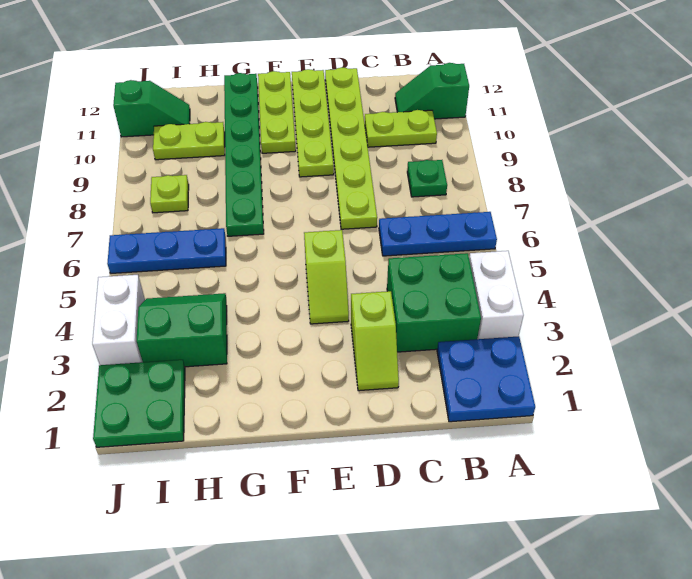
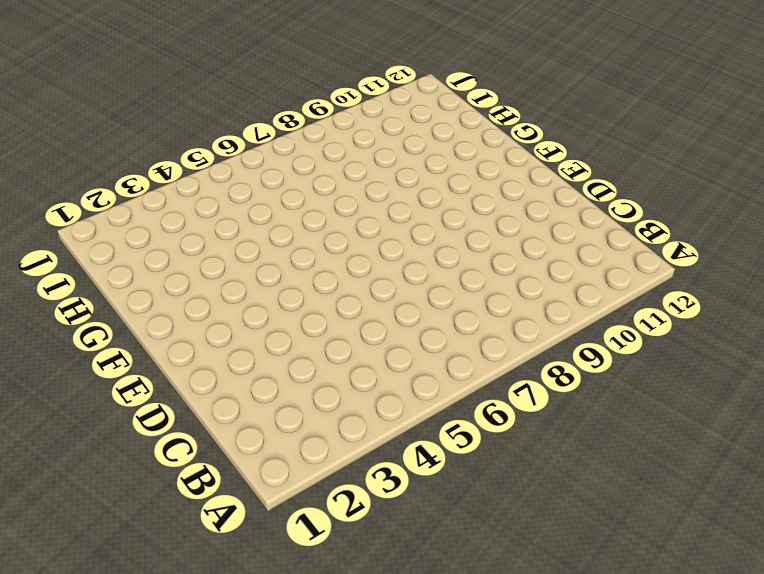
none -> blue plate A1:B2 level 1
none -> white brick A3:A4 level 1
none -> blue plate A6:C6 level 1

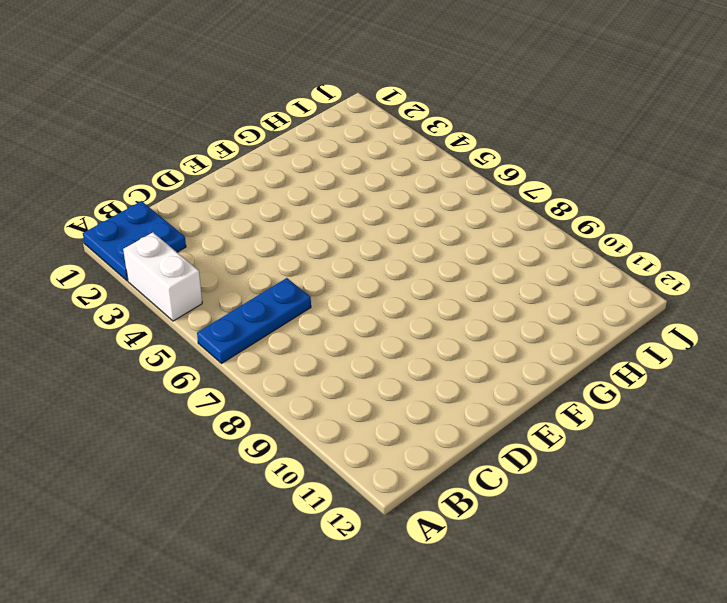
none -> green slope A11:B11 level 1 top A
none -> green brick B3:C4 level 1
none -> green plate B8 level 1

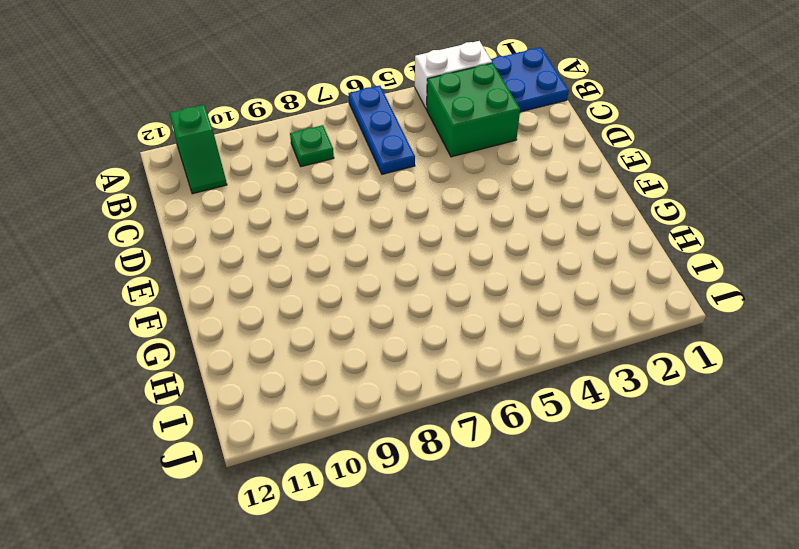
none -> lime plate B10:C10 level 1
none -> lime slope D2:D3 level 1 top 3
none -> lime plate D7:D12 level 1

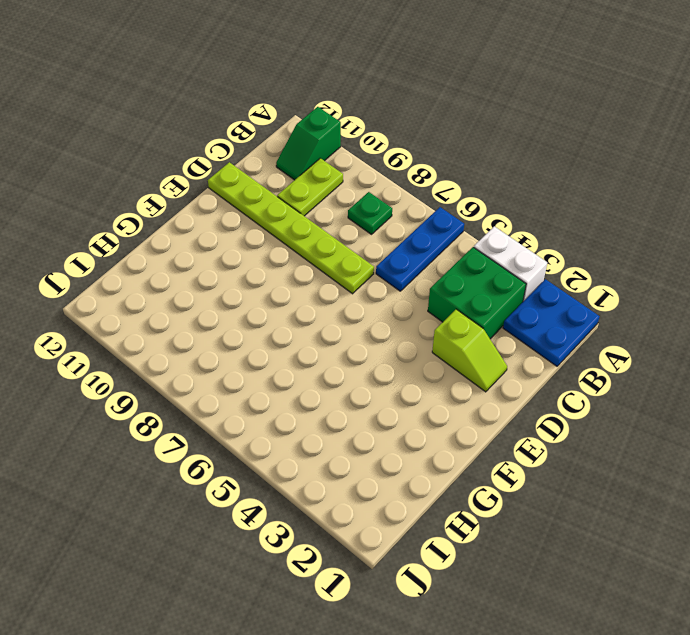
none -> lime slope E4:E5 level 1 top 5
none -> lime plate E9:E12 level 1
none -> lime plate F10:F12 level 1

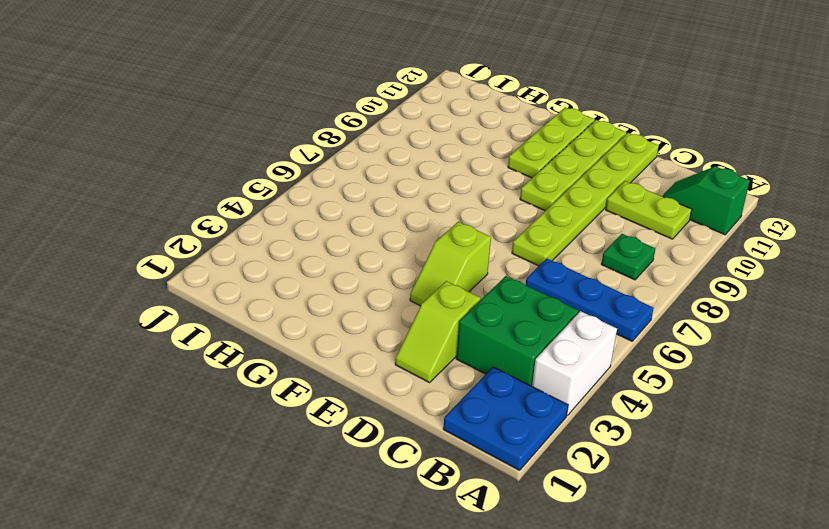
none -> green plate G7:G12 level 1
none -> green slope H3:I4 level 1 top 3
none -> blue plate H6:J6 level 1

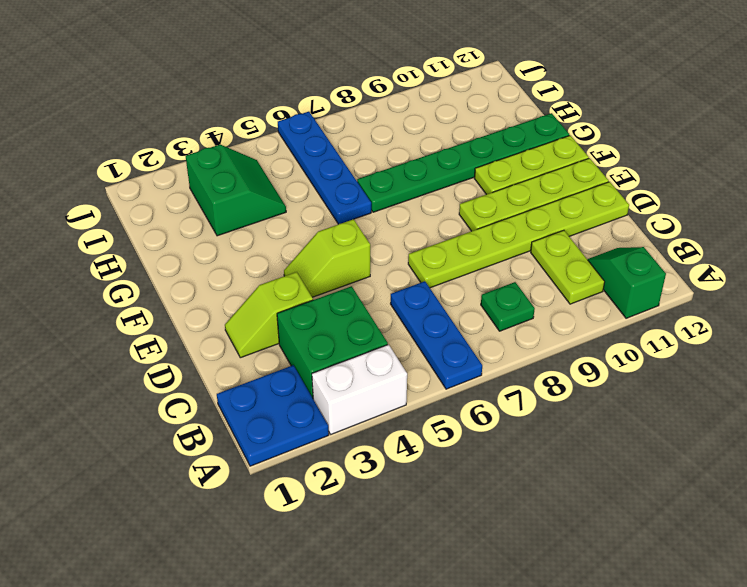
blue plate G6:J6 level 1 -> blue plate H6:J6 level 1
none -> lime plate H10:I10 level 1
none -> green plate I1:J2 level 1
none -> lime plate I8 level 1

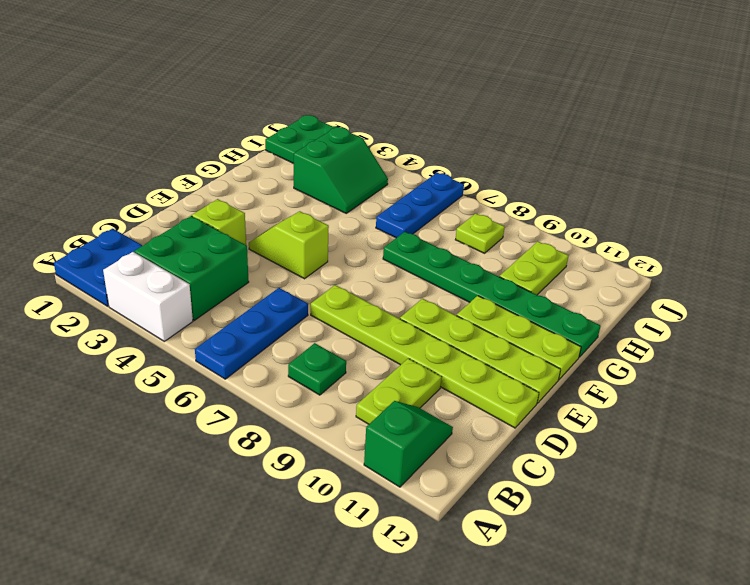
none -> green slope I11:J11 level 1 top J
none -> white brick J3:J4 level 1

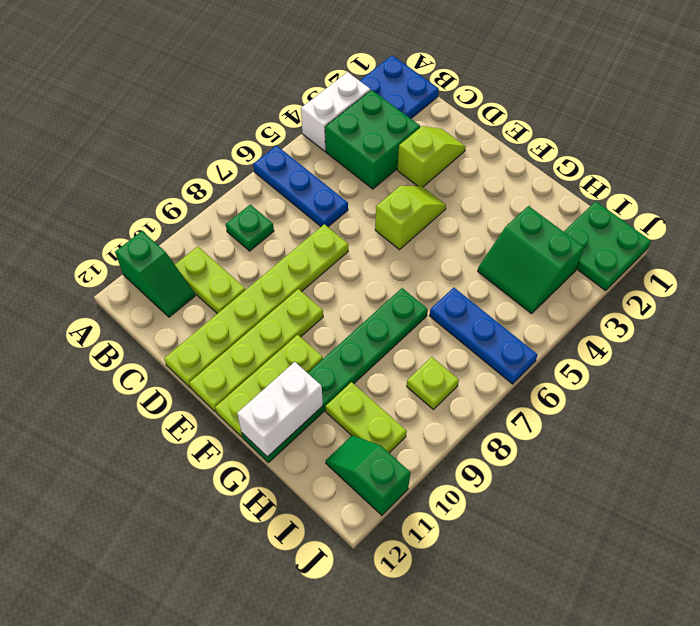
white brick G11:G12 level 2 -> white brick J3:J4 level 1

